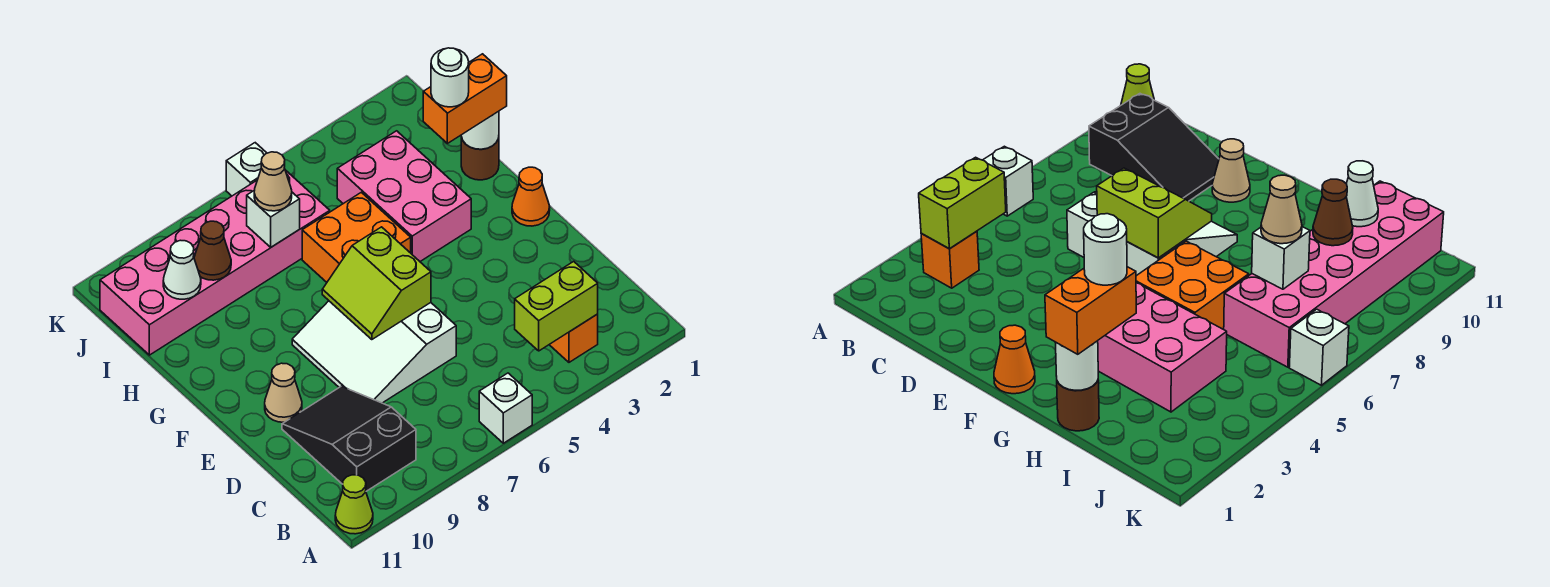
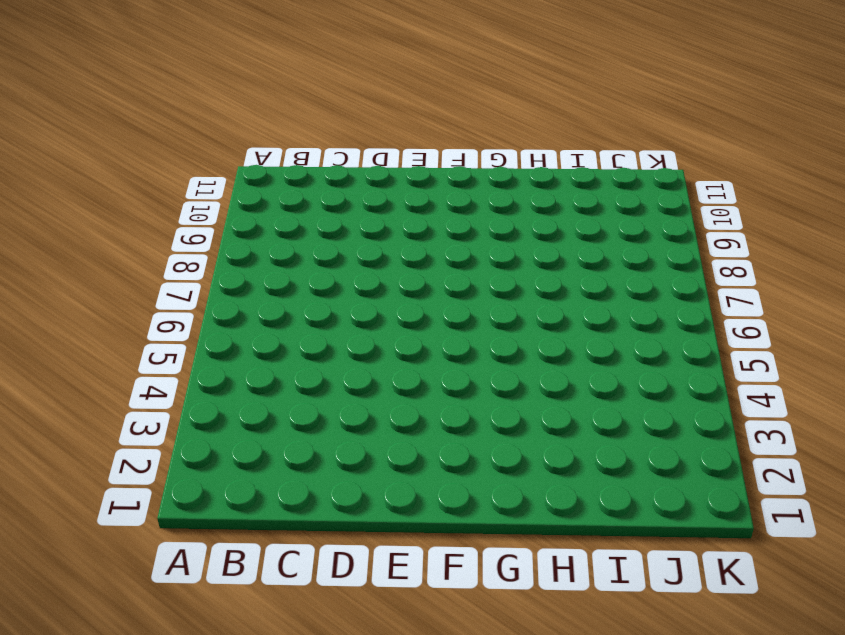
none -> white brick A6 level 1
none -> lime cone A11 level 1
none -> orange brick B3 level 1

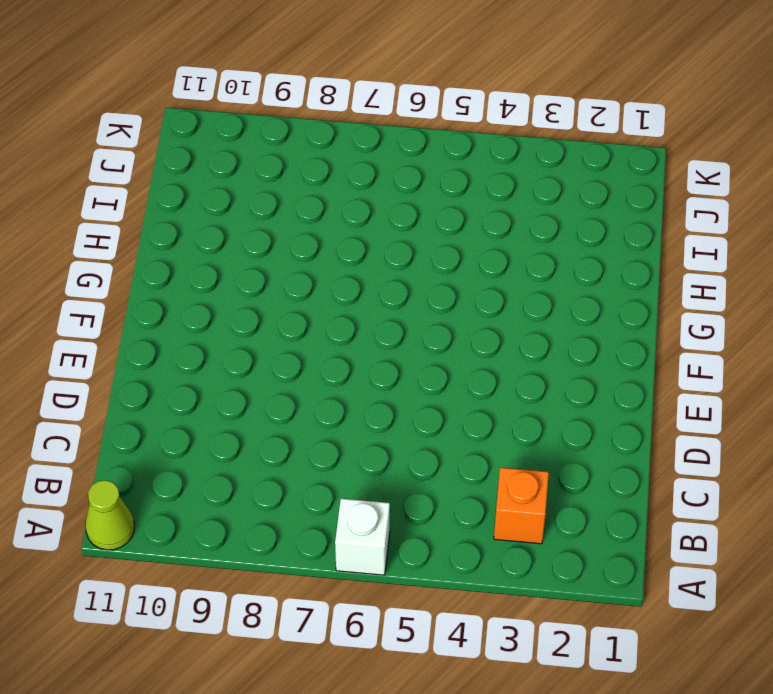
none -> black slope B9:D10 level 1 top B
none -> white slope D6:F8 level 1 top 6
none -> tan cone E10 level 1

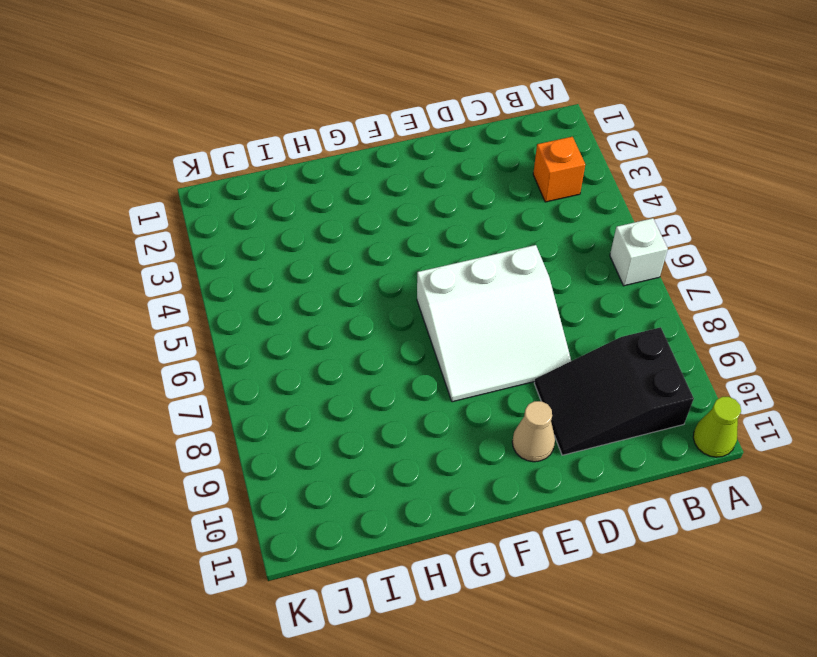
none -> orange cone F1 level 1
none -> pink brick G3:I4 level 1
none -> orange brick G5:H6 level 1

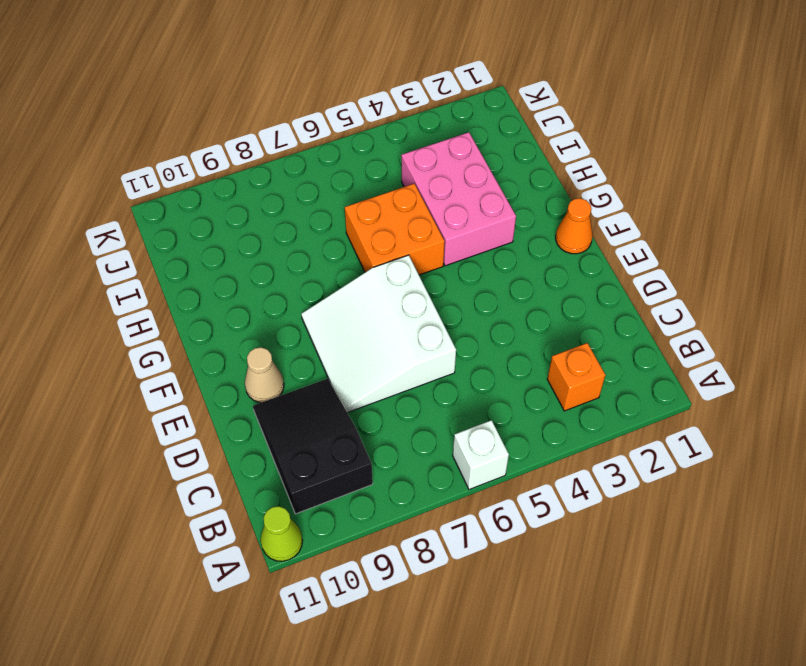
none -> brown round brick H1 level 1
none -> pink brick I6:J11 level 1
none -> white brick K6 level 1

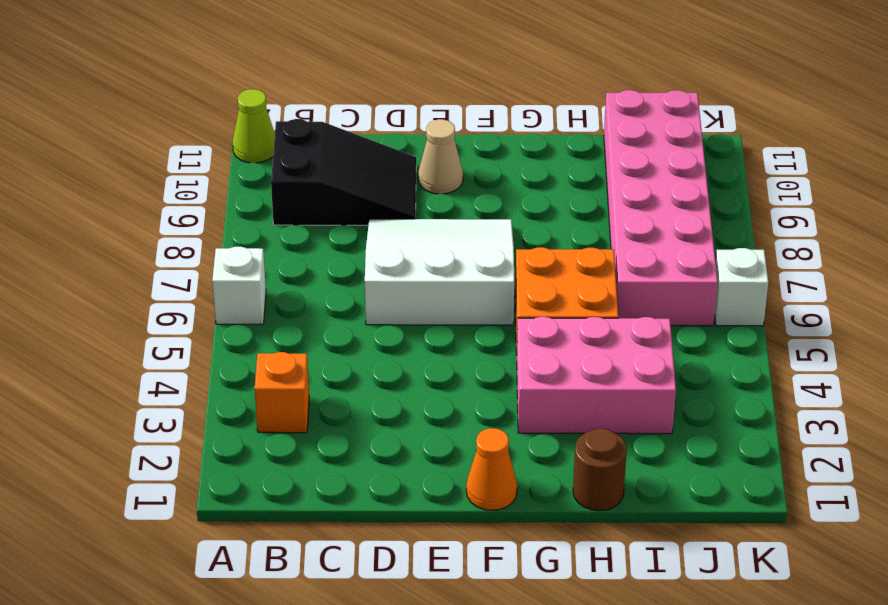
none -> lime brick B3:B4 level 2
none -> lime slope E6:F7 level 2 top 6
none -> white round brick H1 level 2

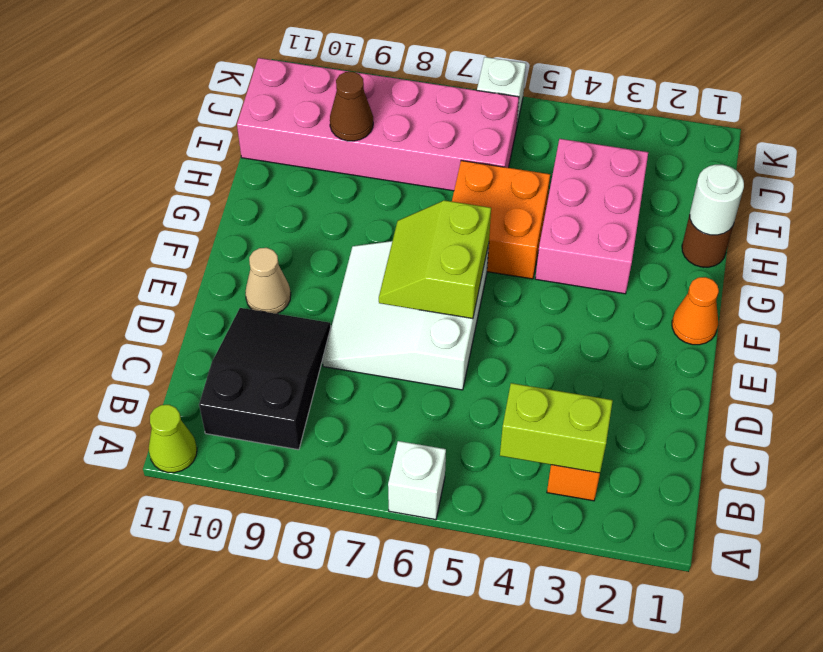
none -> white brick I7 level 2
none -> white cone I10 level 2
none -> orange brick H1:H2 level 3

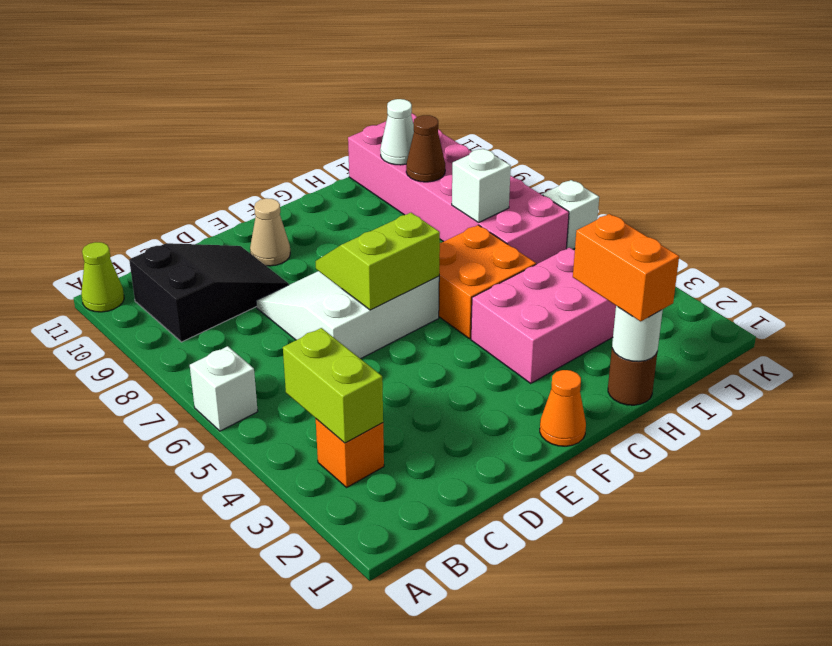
none -> tan cone I7 level 3
none -> white round brick H2 level 4

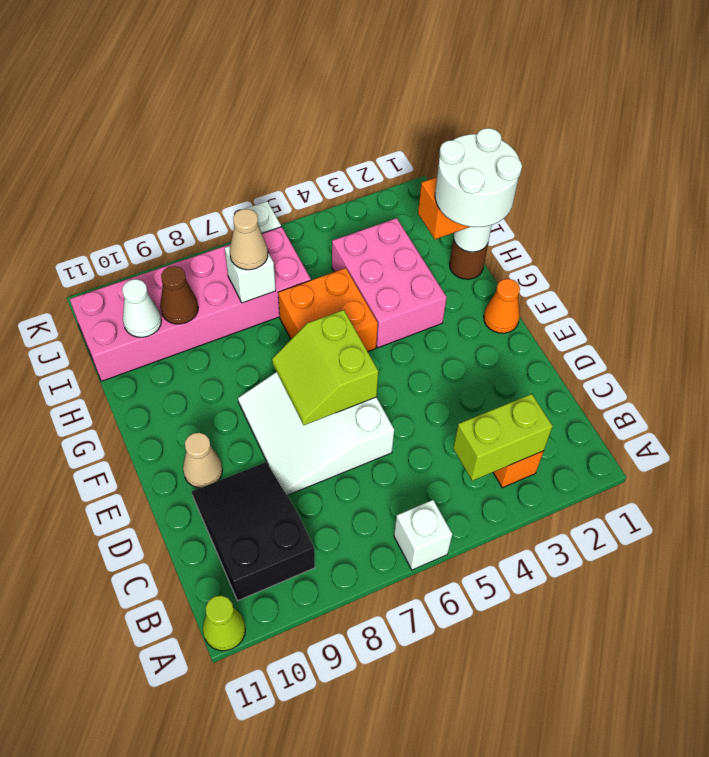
white round brick G1:H2 level 4 -> white round brick H2 level 4

